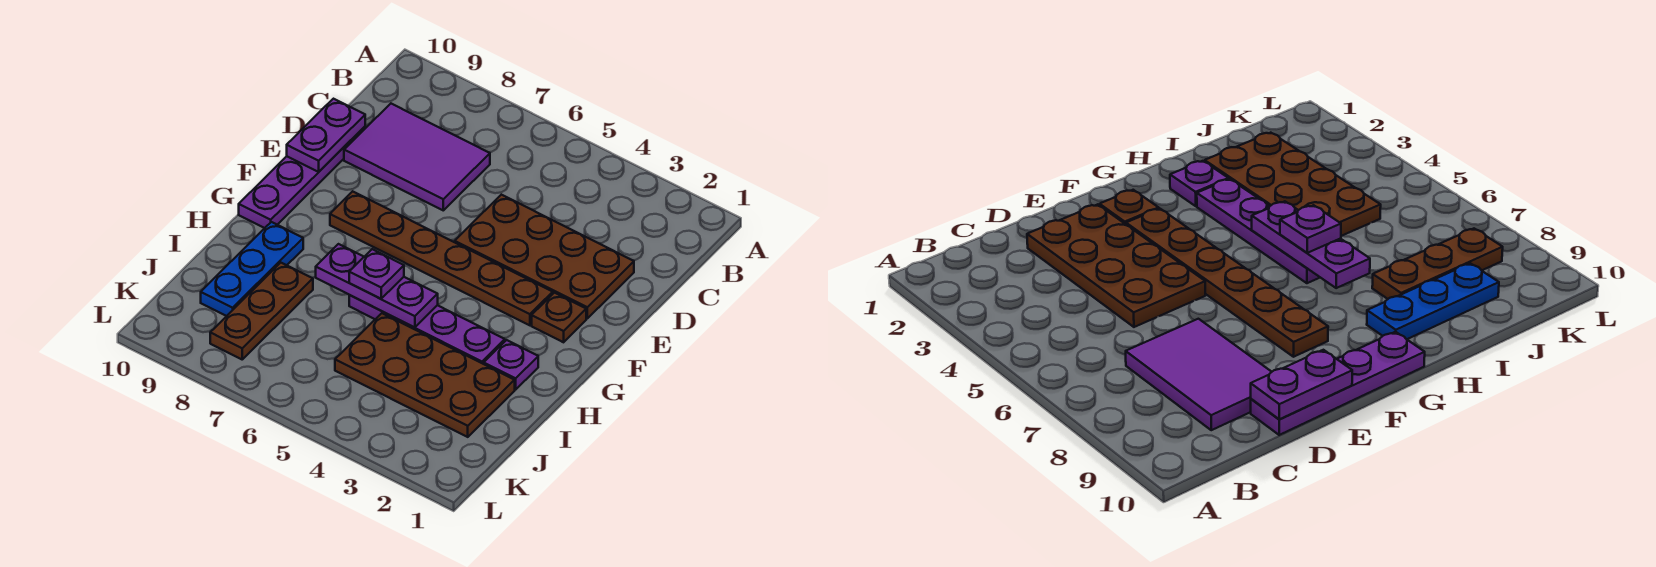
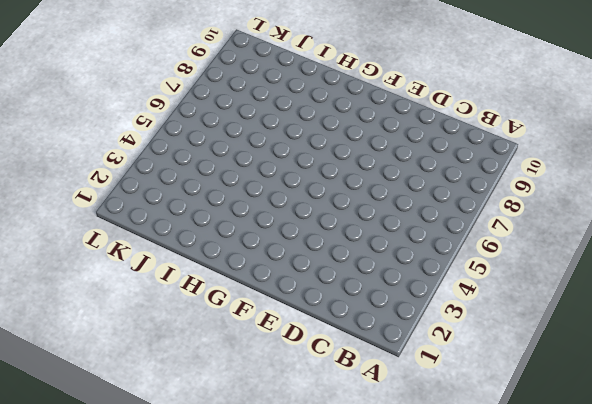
none -> purple tile C7:D9 level 1
none -> brown plate D2:E5 level 1
none -> purple plate D10:G10 level 1

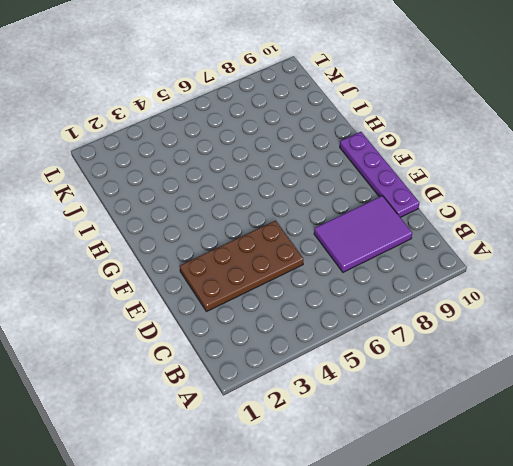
none -> brown plate F2 level 1
none -> brown plate F3:F8 level 1
none -> purple plate H2 level 1

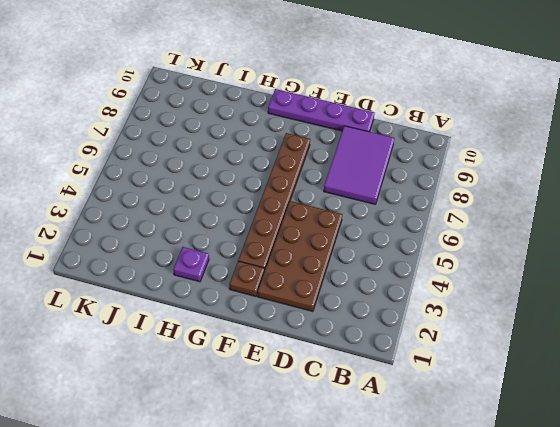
none -> purple plate H3:H6 level 1
none -> blue plate H9:J9 level 1
none -> brown plate I2:J5 level 1

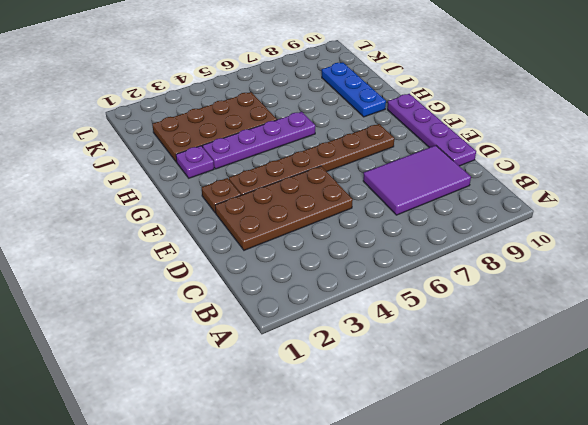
none -> brown plate I8:K8 level 1
none -> purple plate D10:E10 level 2
none -> purple plate H5:H7 level 2

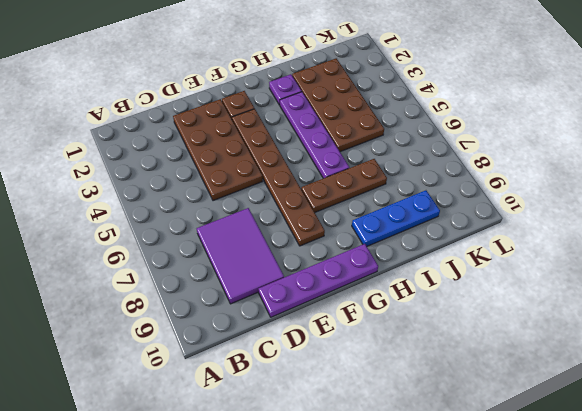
brown plate G7:I7 level 1 -> brown plate I8:K8 level 1
none -> purple plate D10:E10 level 2
none -> purple plate H5:H7 level 2
none -> purple plate H6 level 3

